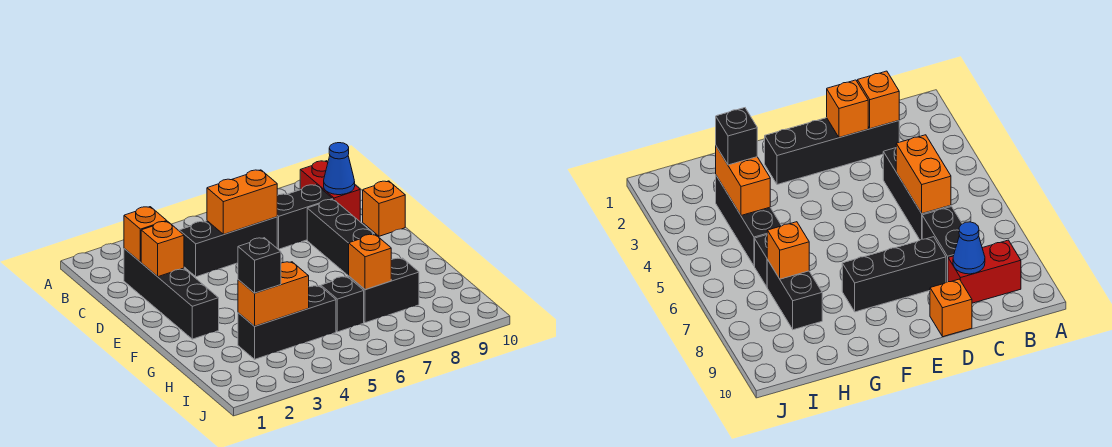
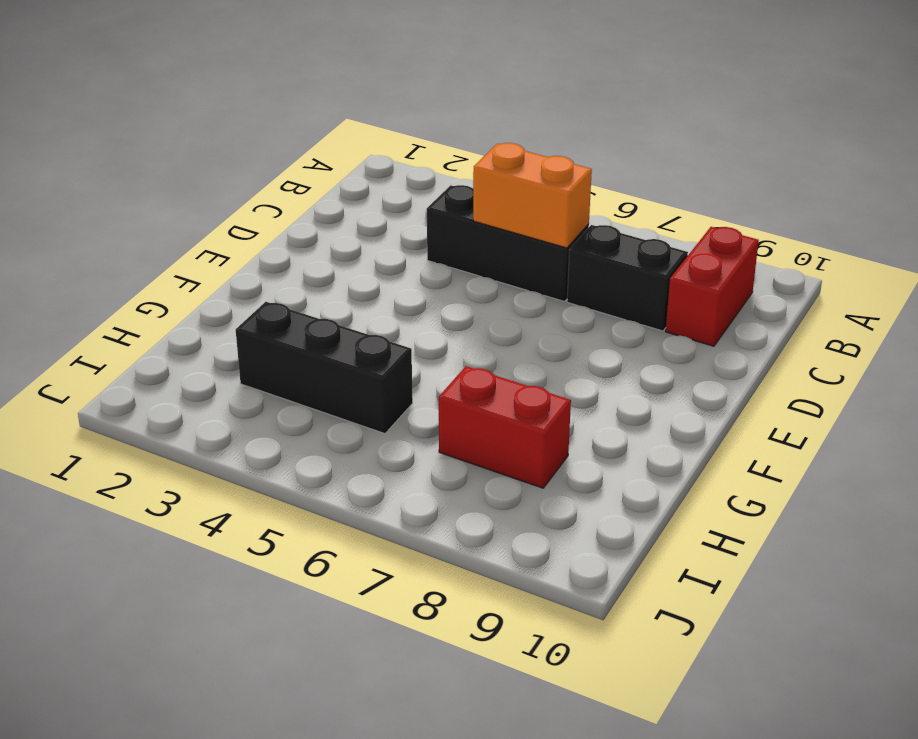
red brick H7:H8 level 1 -> black brick H7:H8 level 1
none -> black brick C2:F2 level 1
none -> black brick D8:F8 level 1
none -> orange brick D10 level 1

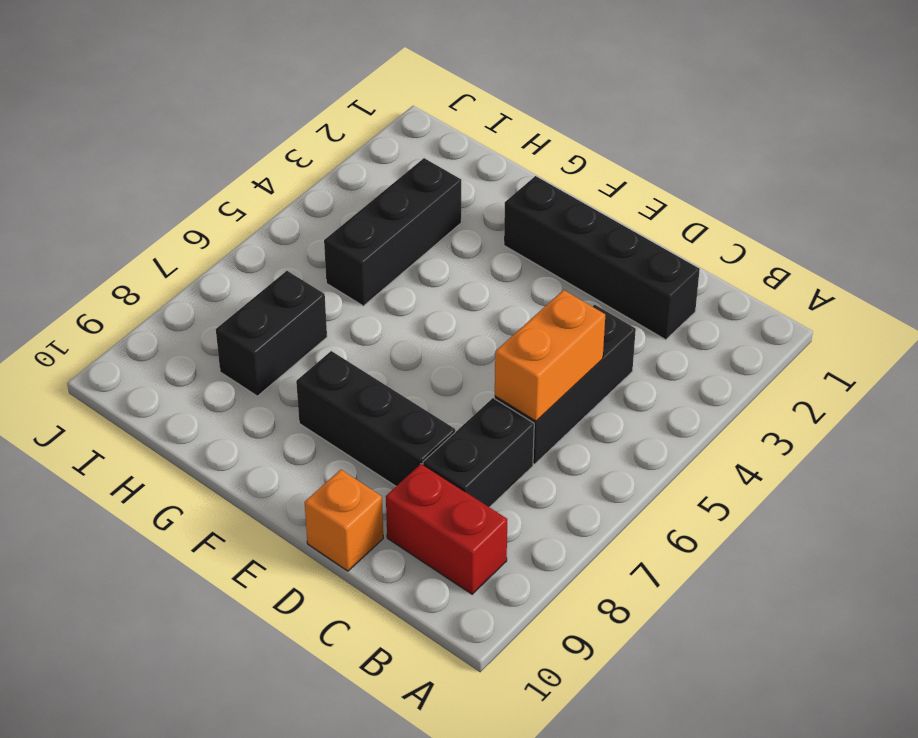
none -> black brick H6 level 1
none -> orange brick C2 level 2
none -> blue cone C9 level 2

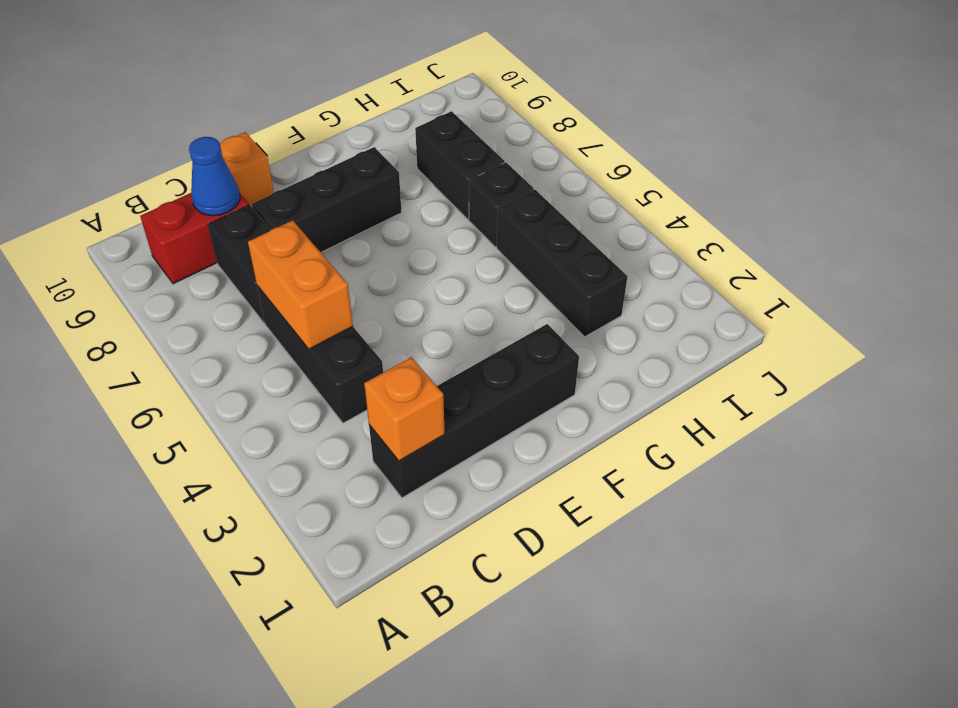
none -> orange brick D2 level 2
none -> orange brick H3:H4 level 2
none -> orange brick H7 level 2

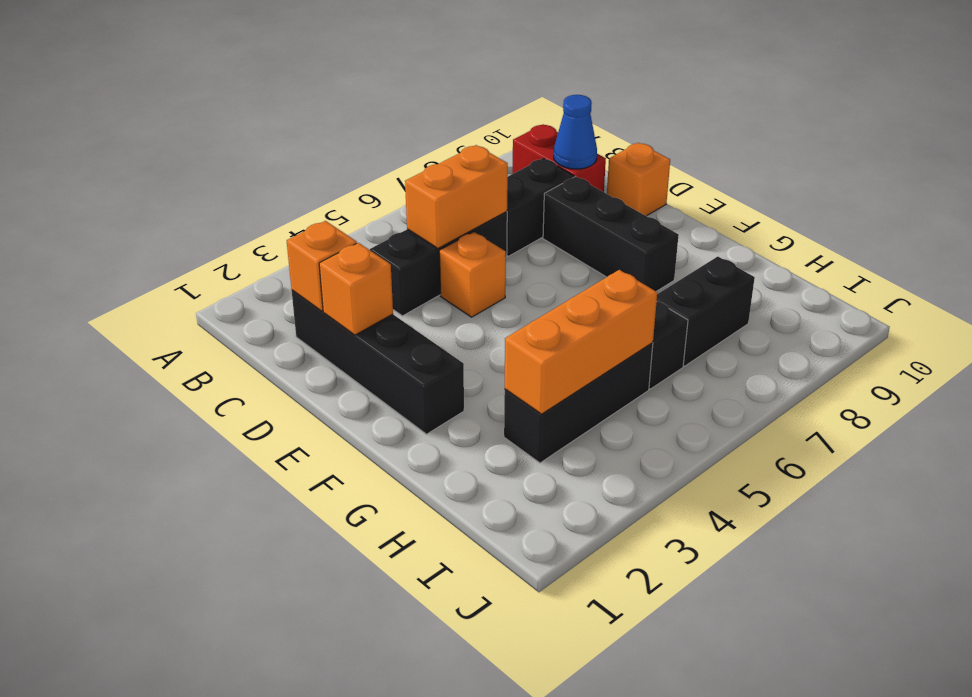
orange brick D5 level 1 -> orange brick H7 level 2
orange brick H3:H5 level 2 -> orange brick H3:H4 level 2
none -> black brick H3 level 3

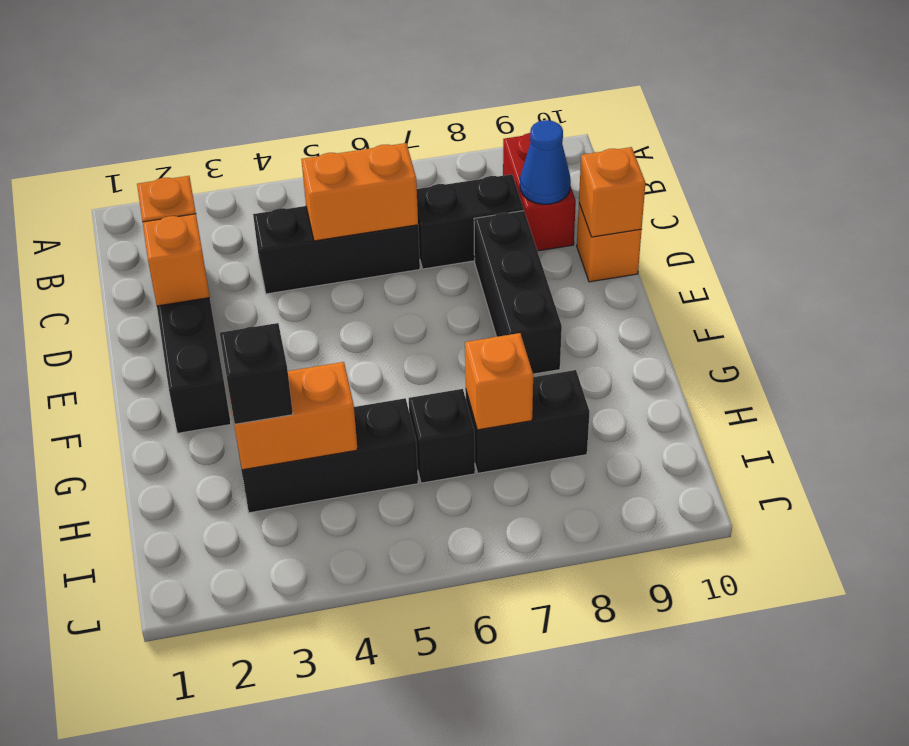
orange brick D10 level 2 -> none

